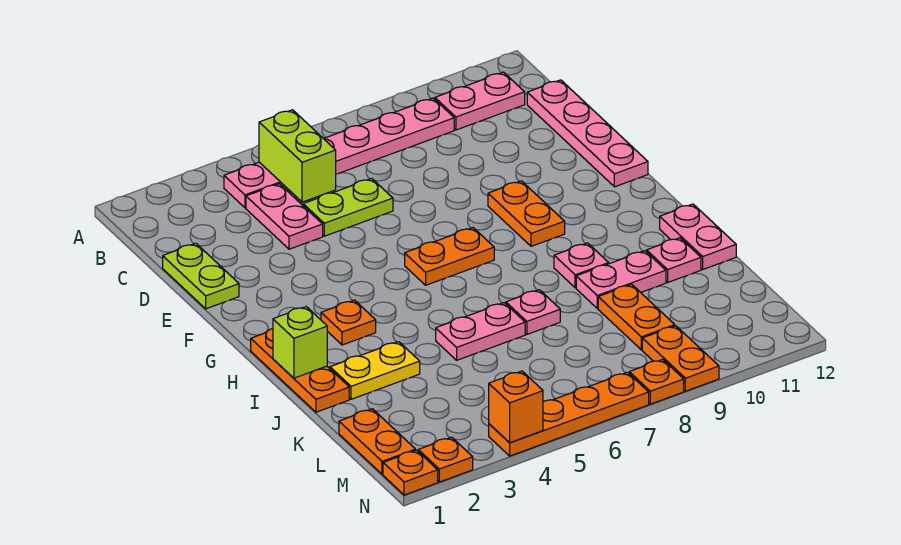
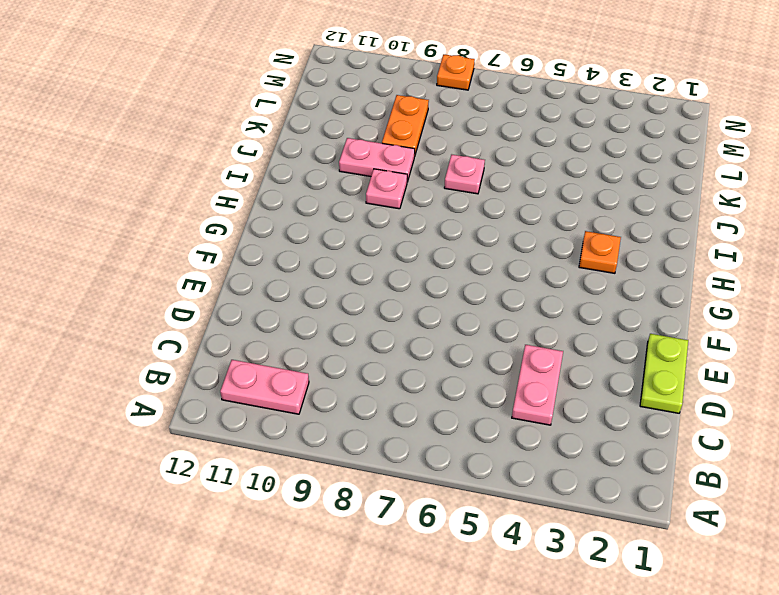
none -> pink plate B4:B9 level 1
none -> pink plate C12:F12 level 1
none -> lime plate D5:D6 level 1

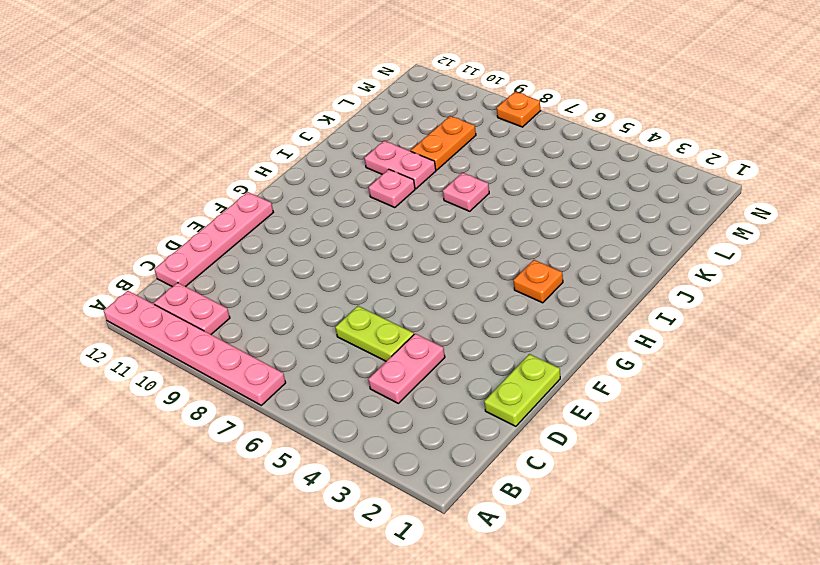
pink plate A7:A12 level 1 -> pink plate B4:B9 level 1
none -> orange plate F9:G9 level 1
none -> orange plate G6:G7 level 1
none -> orange plate H1:J1 level 1

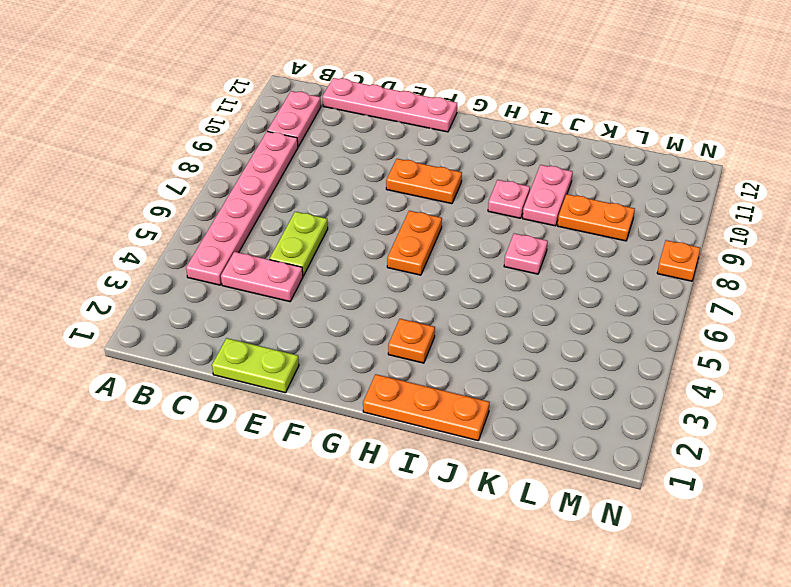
none -> pink plate I12:J12 level 1
none -> yellow plate J2:J3 level 1
none -> pink plate J5:J6 level 1

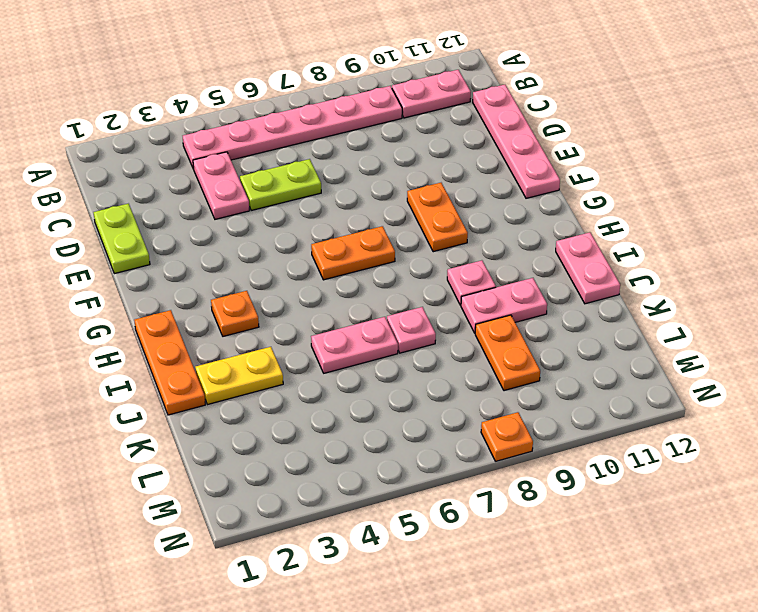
none -> pink plate J11 level 1
none -> orange plate L1:M1 level 1
none -> orange plate M9:N9 level 1

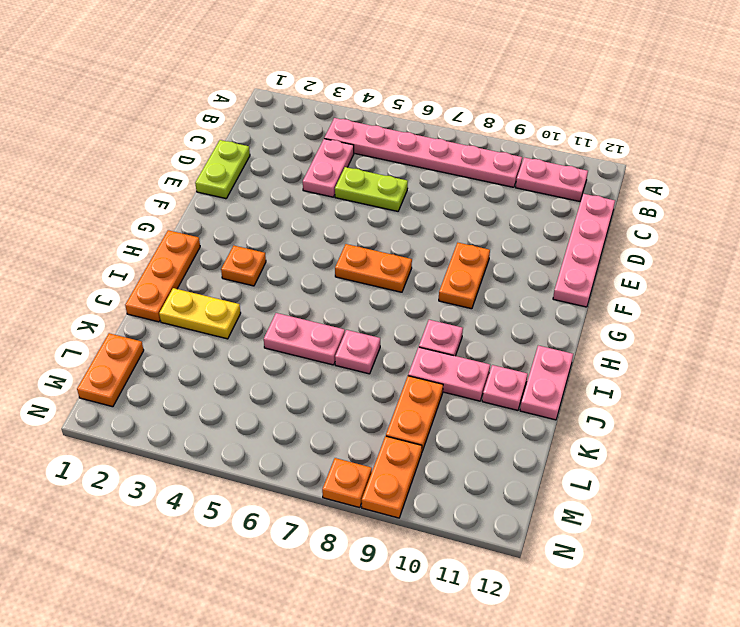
none -> orange plate N1 level 1
none -> orange plate N2 level 1
none -> orange plate N4:N7 level 1

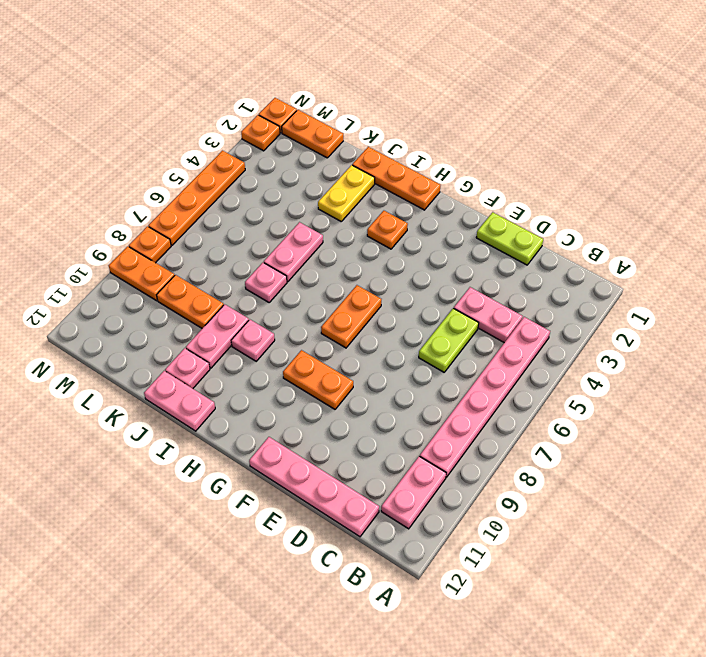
none -> lime brick B5:C5 level 2
none -> lime brick I1 level 2
none -> orange brick N4 level 2

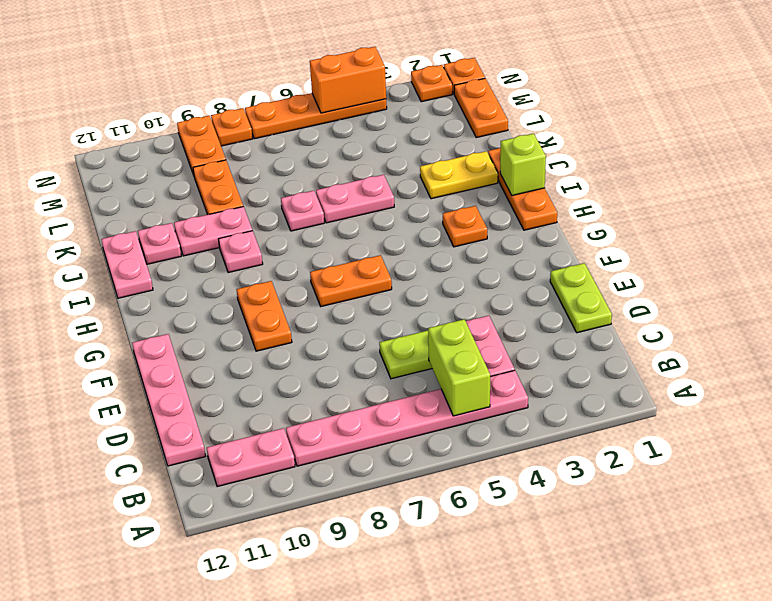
orange brick N4:N5 level 2 -> orange brick N4 level 2

